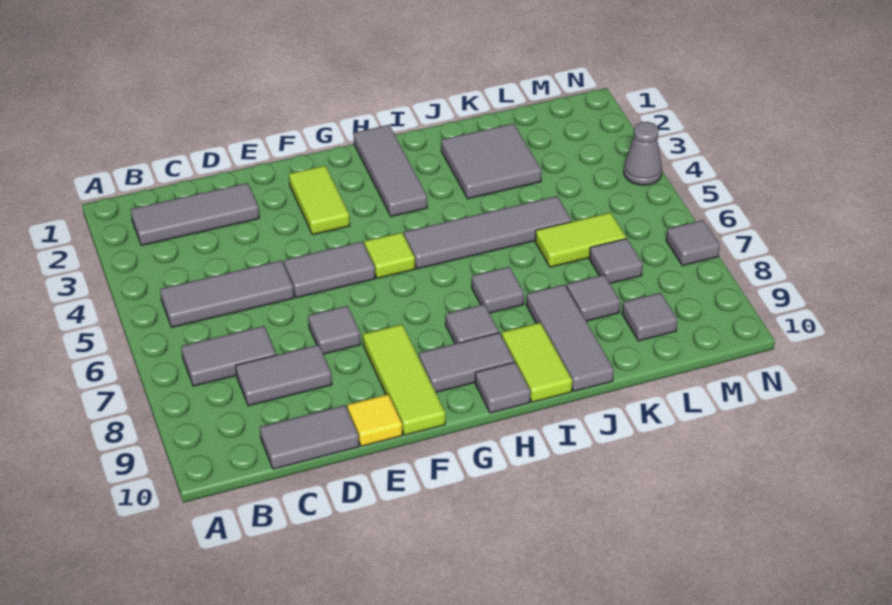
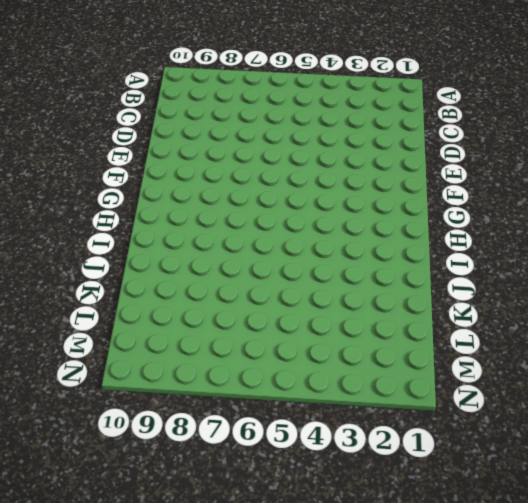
none -> grey tile B2:D2 level 1
none -> grey tile B5:D5 level 1
none -> grey tile B7:C7 level 1

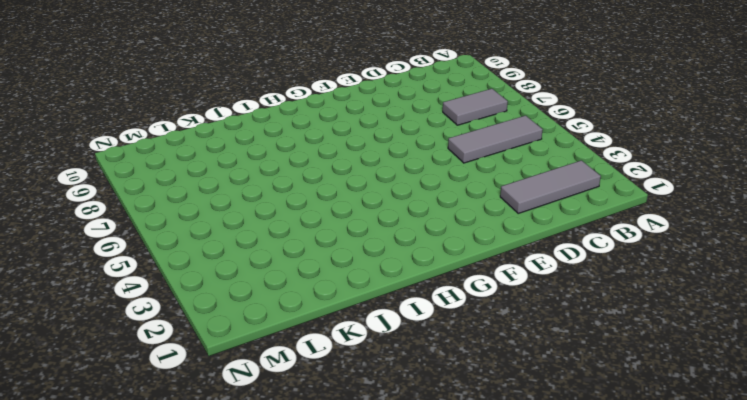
none -> grey tile C8:D8 level 1
none -> grey tile C10:D10 level 1
none -> grey tile E5:F5 level 1

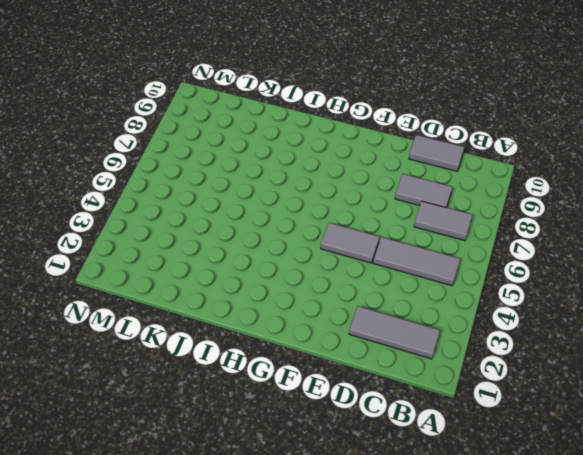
none -> grey tile E7 level 1
none -> yellow tile E10 level 1
none -> lime tile F2:F3 level 1

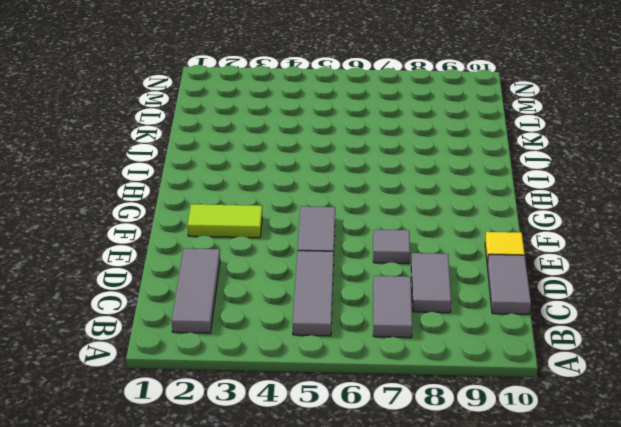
none -> lime tile F8:F10 level 1
none -> lime tile G5 level 1
none -> grey tile G9:H9 level 1

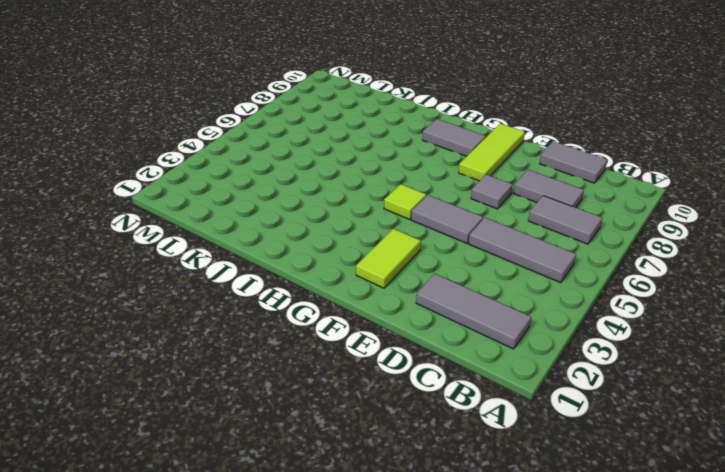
none -> yellow tile E10 level 1
none -> grey tile H1:H3 level 1
none -> grey tile H5:K5 level 1

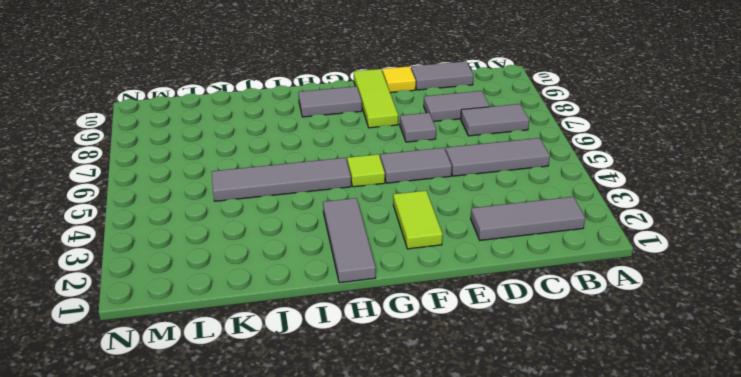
none -> grey tile H8 level 1
none -> grey tile H10 level 1
none -> grey tile I7 level 1

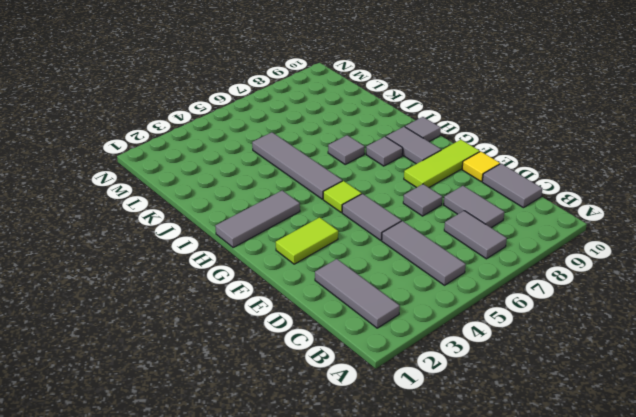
none -> lime tile I9:I10 level 1
none -> grey tile J2:K3 level 1
none -> grey tile J8:J10 level 1

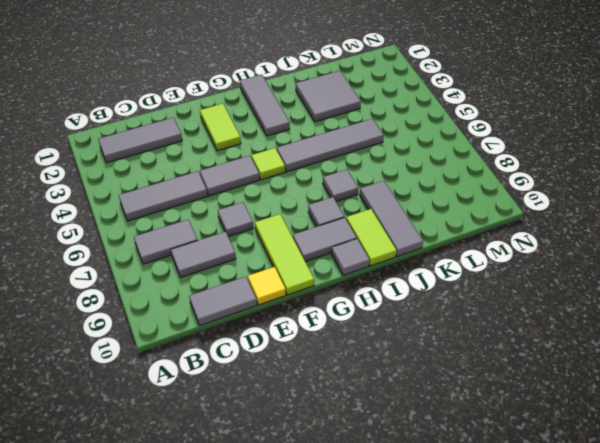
none -> lime tile K6:L6 level 1
none -> grey tile K8 level 1
none -> grey tile L7 level 1

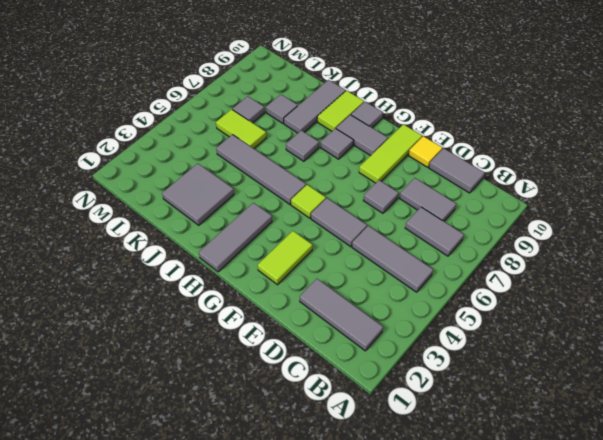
none -> grey tile L9 level 1
none -> grey cone N4 level 1
none -> grey tile N7 level 1

